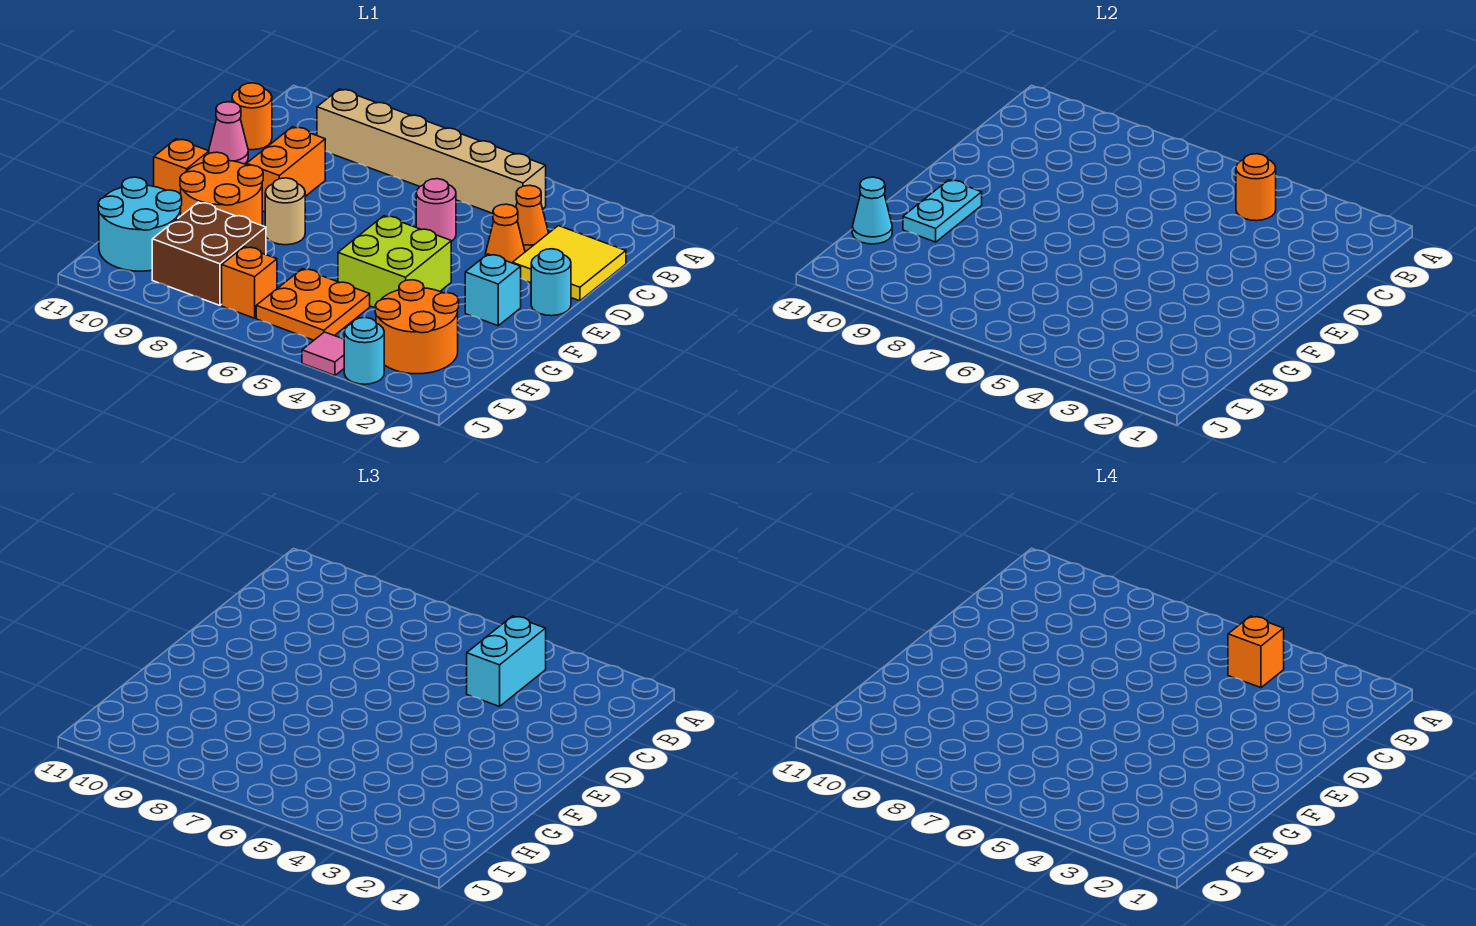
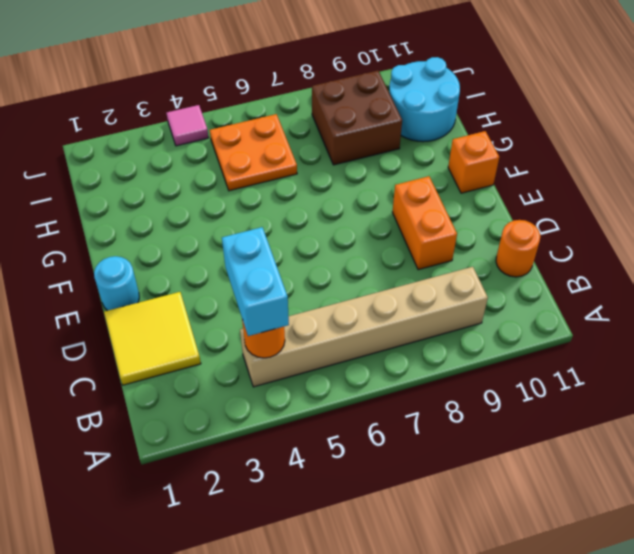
none -> orange cone C3 level 1
none -> orange cone D3 level 1
none -> pink round brick D5 level 1

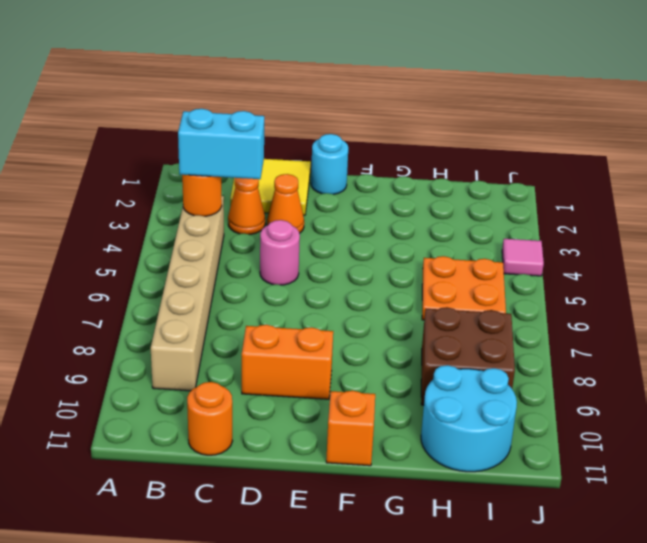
none -> pink cone D11 level 1
none -> cyan brick F2 level 1
none -> lime brick F4:G5 level 1

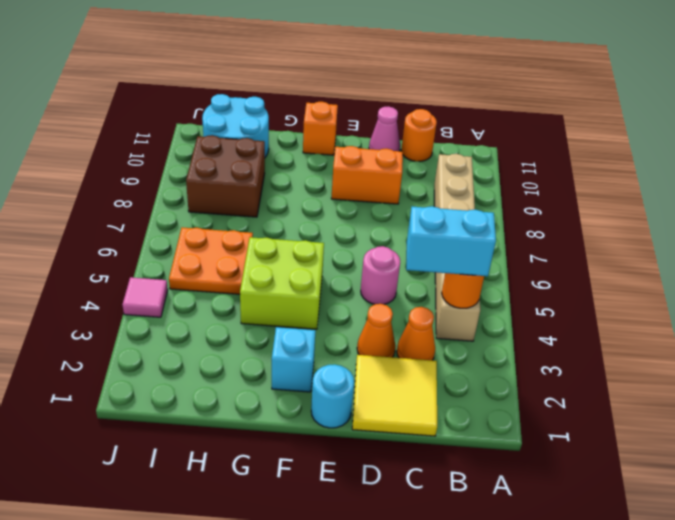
none -> tan round brick F8 level 1
none -> orange round brick F9:G10 level 1
none -> orange round brick H2:I3 level 1

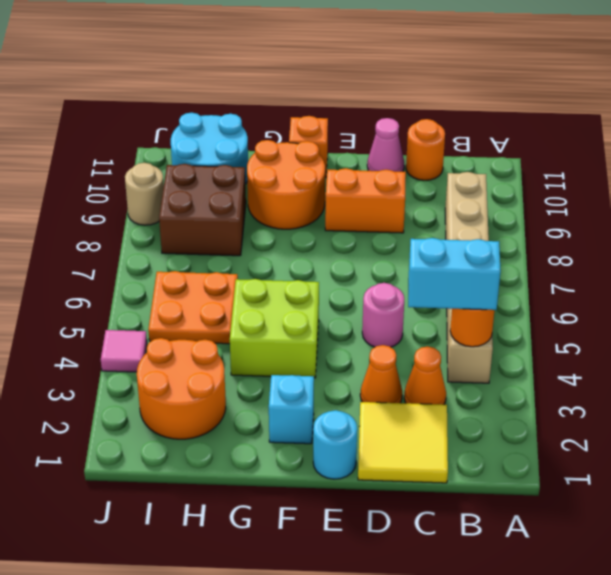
tan round brick J9 level 1 -> tan round brick F8 level 1
none -> orange brick I7 level 1
none -> cyan round brick J3 level 1
none -> cyan plate F10:G10 level 2

